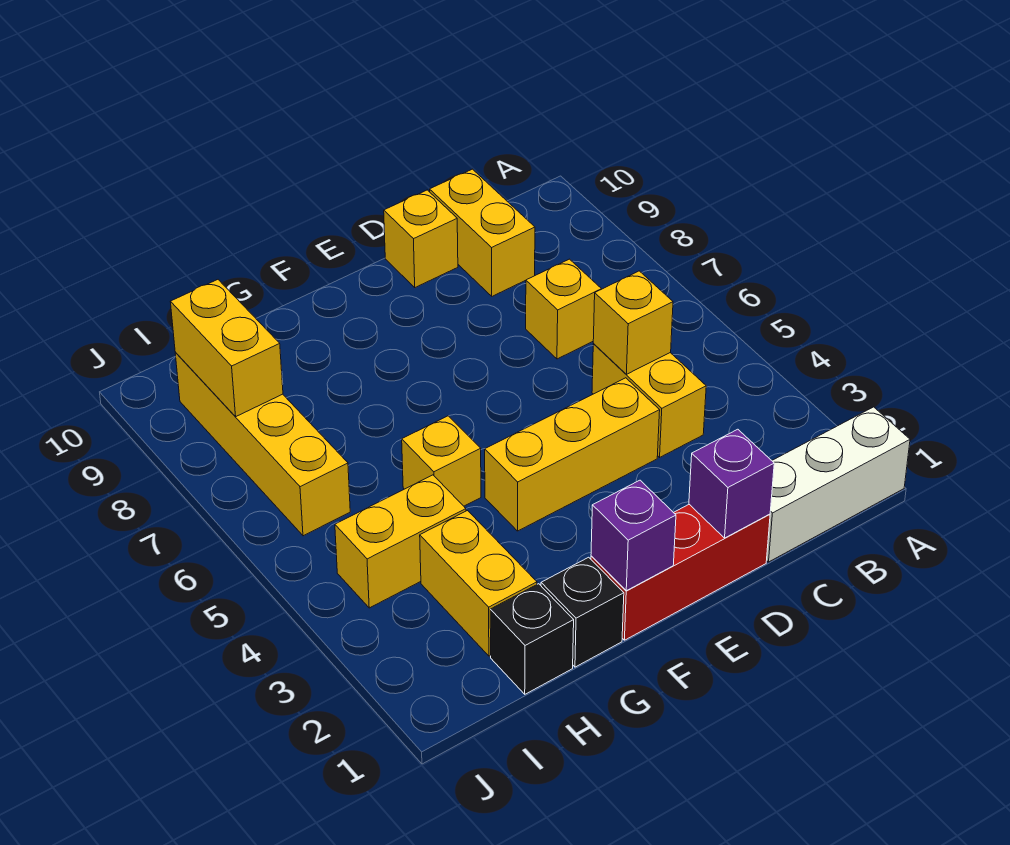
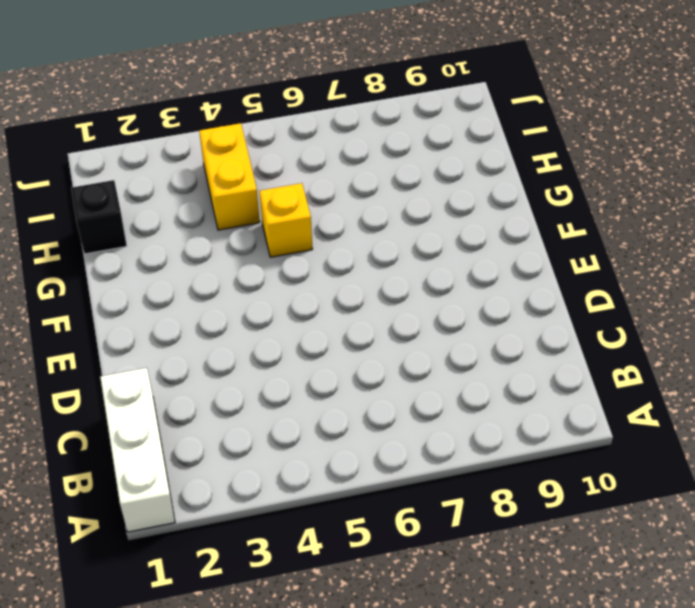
none -> yellow brick C4:C5 level 1
none -> yellow brick C7 level 1
none -> yellow brick C9:C10 level 1

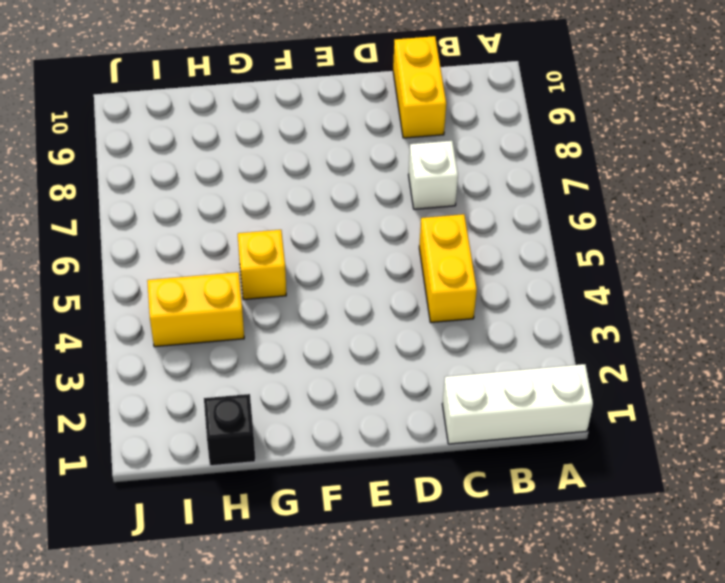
white brick C7 level 1 -> yellow brick C7 level 1
none -> red brick D1:F1 level 1
none -> yellow brick D4:F4 level 1
none -> yellow brick D10 level 1

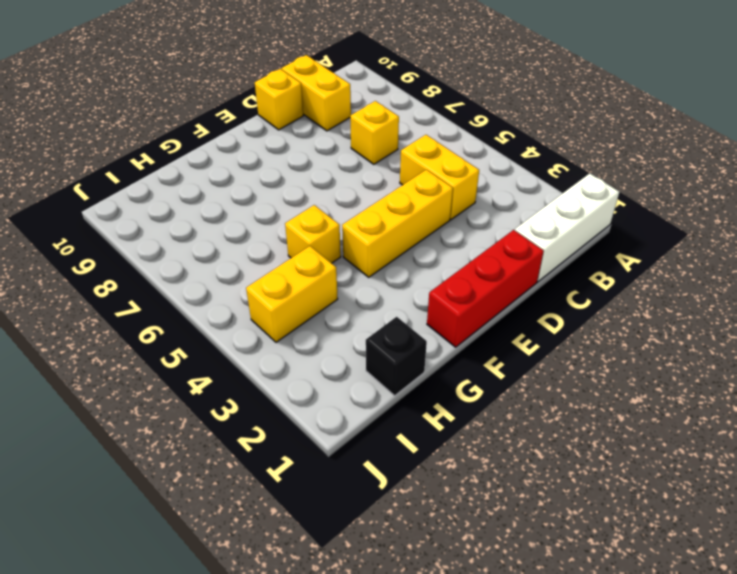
none -> black brick G1 level 1
none -> yellow brick H2:H3 level 1
none -> yellow brick I6:I9 level 1

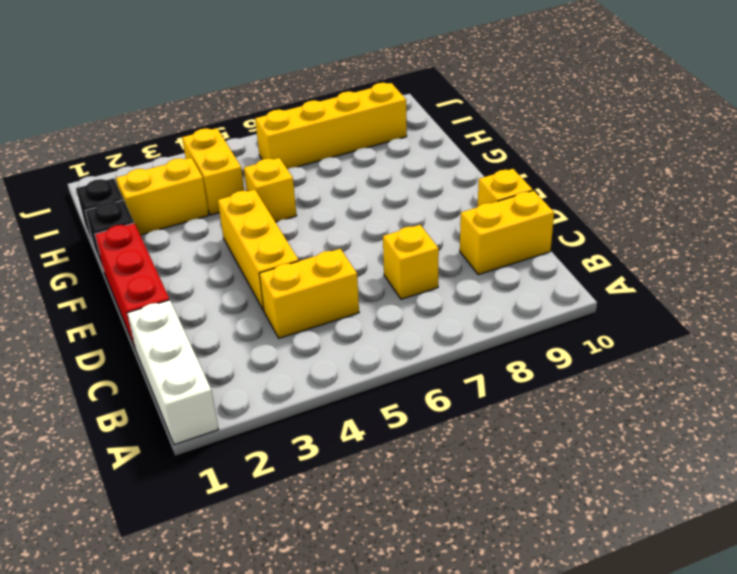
none -> yellow brick C5 level 2
none -> purple brick D1 level 2
none -> purple brick F1 level 2

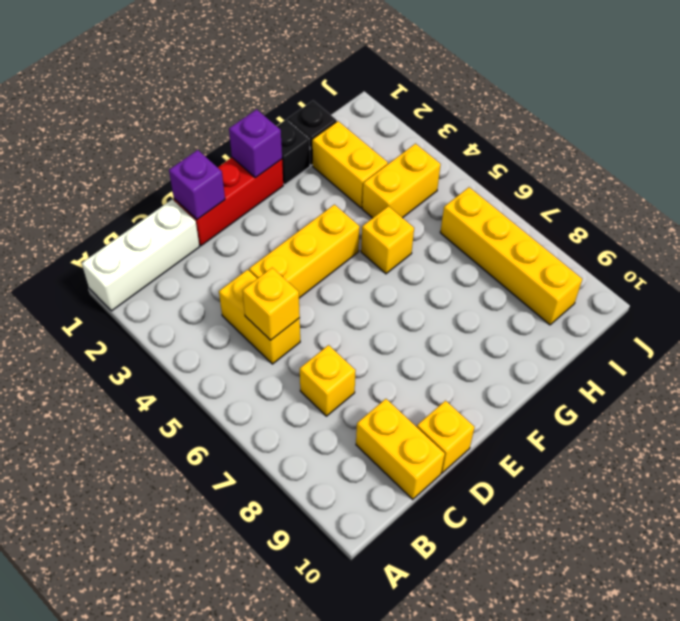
none -> yellow brick I8:I9 level 2

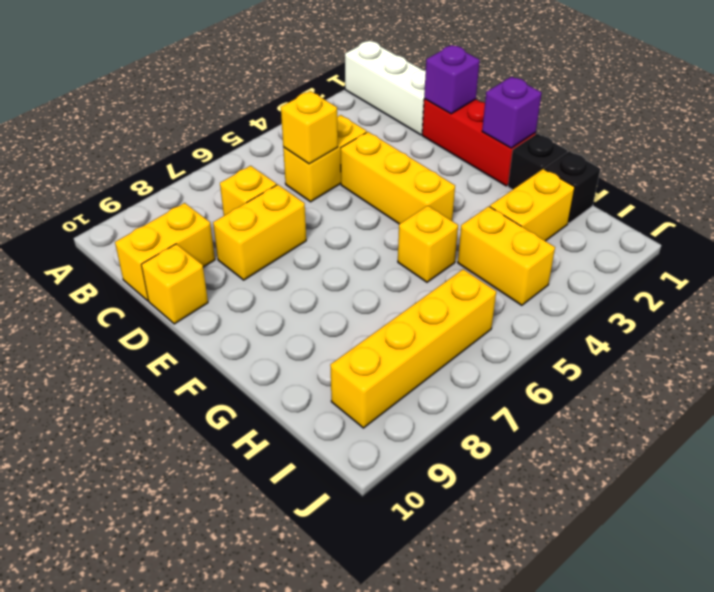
yellow brick D7:D8 level 1 -> yellow brick I8:I9 level 2

